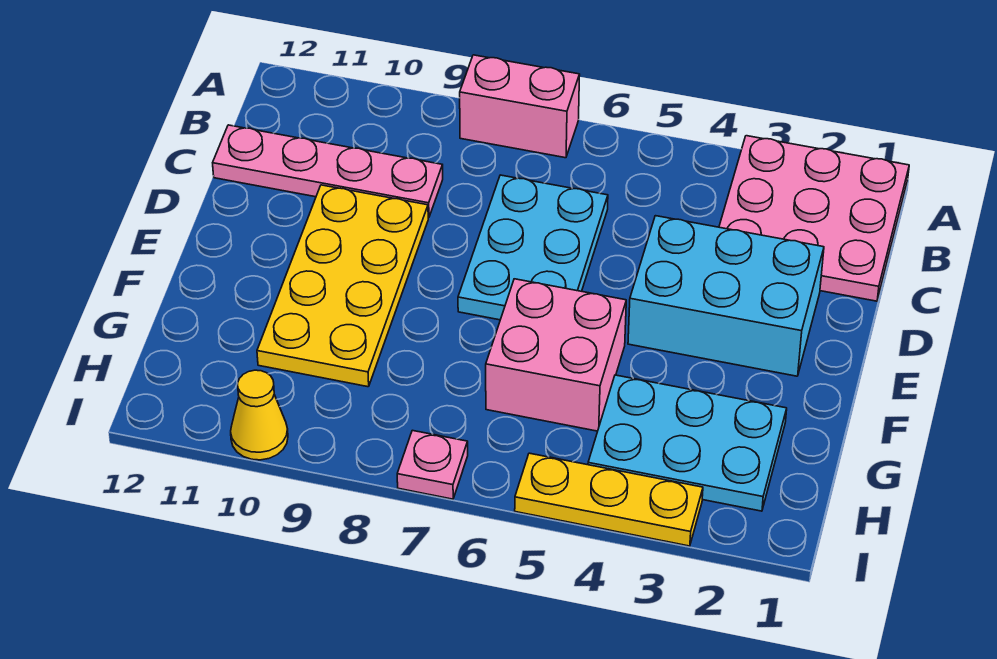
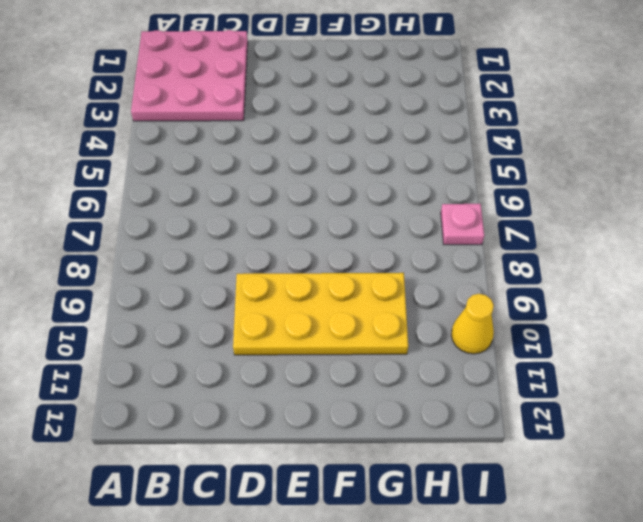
none -> pink brick A7:A8 level 1
none -> cyan plate C6:E7 level 1

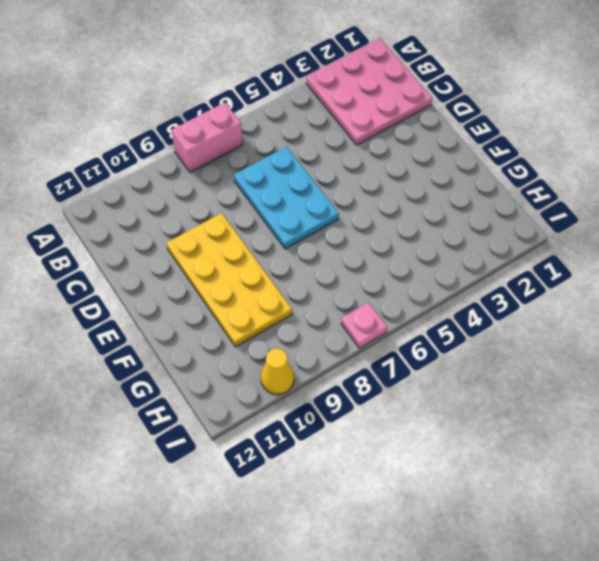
none -> pink plate C9:C12 level 1
none -> cyan brick D2:E4 level 1

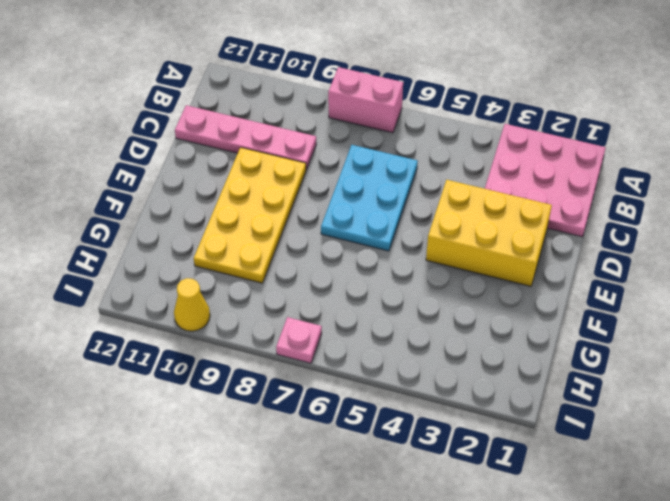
yellow brick D2:E4 level 1 -> cyan brick D2:E4 level 1
none -> pink brick F5:G6 level 1
none -> cyan plate G2:H4 level 1

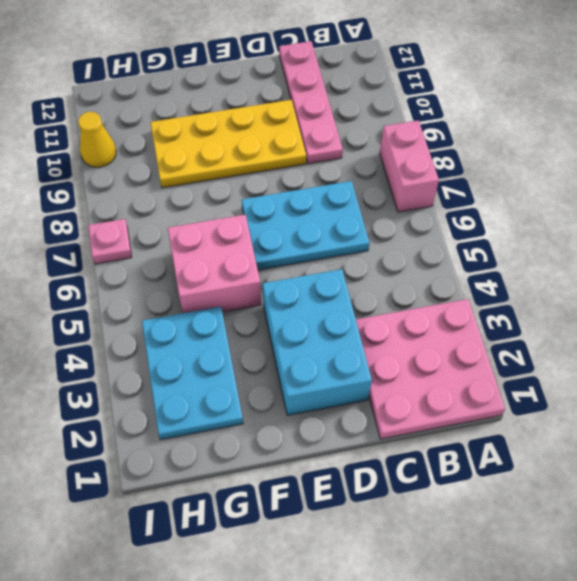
none -> yellow plate I3:I5 level 1

